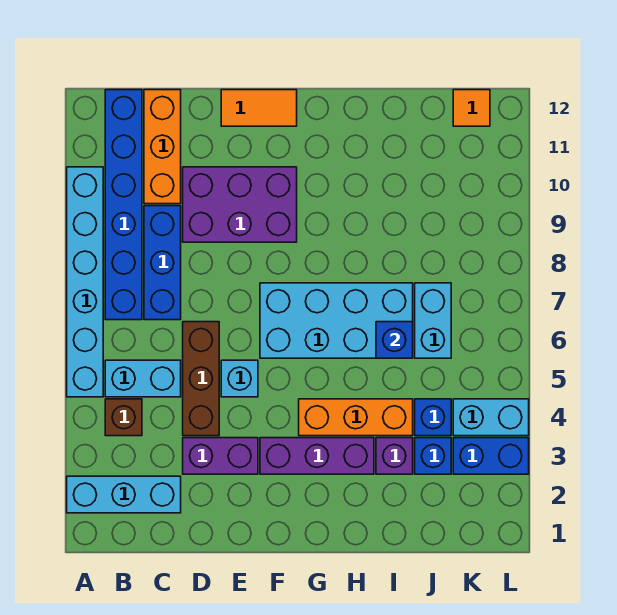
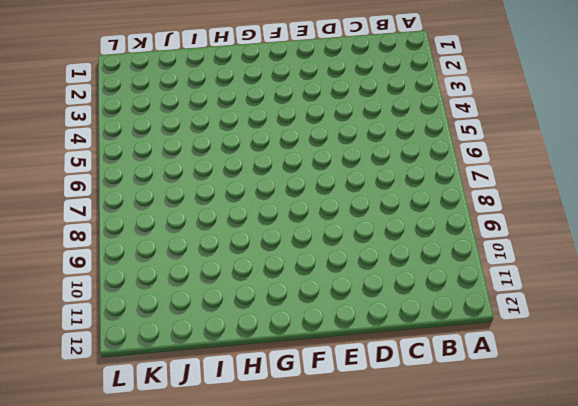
none -> cyan brick A2:C2 level 1
none -> cyan brick A5:A10 level 1
none -> brown brick B4 level 1

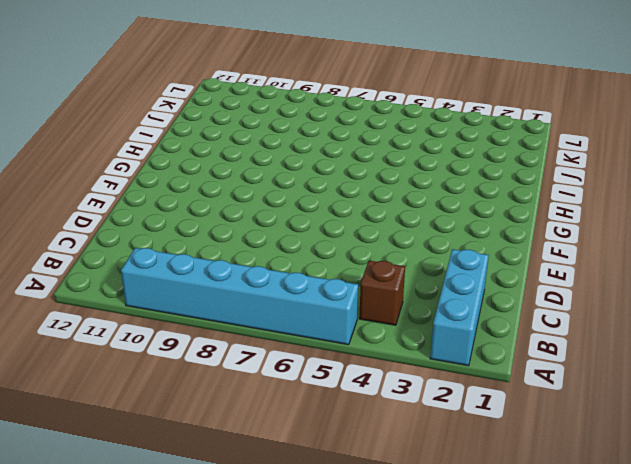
none -> cyan brick B5:C5 level 1
none -> blue brick B7:B12 level 1
none -> blue brick C7:C9 level 1

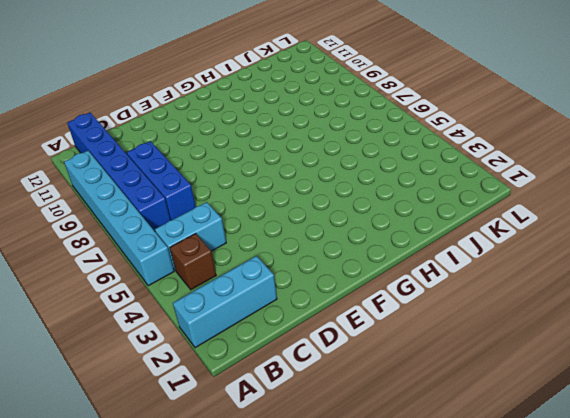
none -> orange brick C10:C12 level 1
none -> purple brick D3:E3 level 1
none -> brown brick D4:D6 level 1

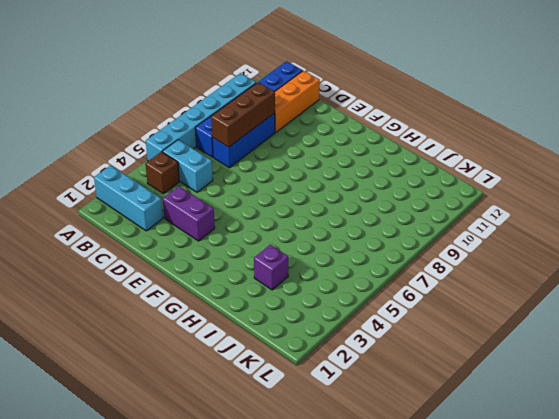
brown brick C7:C9 level 2 -> brown brick D4:D6 level 1
none -> purple brick D9:F10 level 1
none -> cyan brick E5 level 1
none -> orange tile E12:F12 level 1

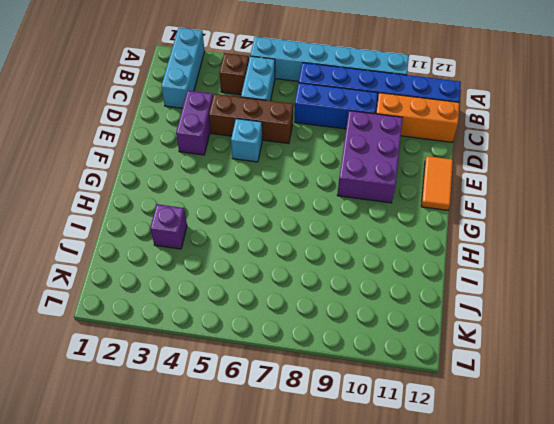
none -> purple brick F3:H3 level 1
none -> cyan brick F6:I7 level 1
none -> orange brick G4:I4 level 1

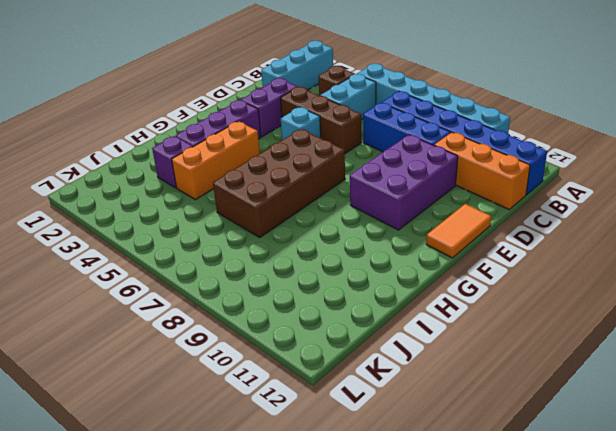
brown brick F6:I7 level 1 -> cyan brick F6:I7 level 1
none -> blue brick J3 level 1
none -> blue brick J4 level 1
none -> cyan brick J6:J7 level 1

